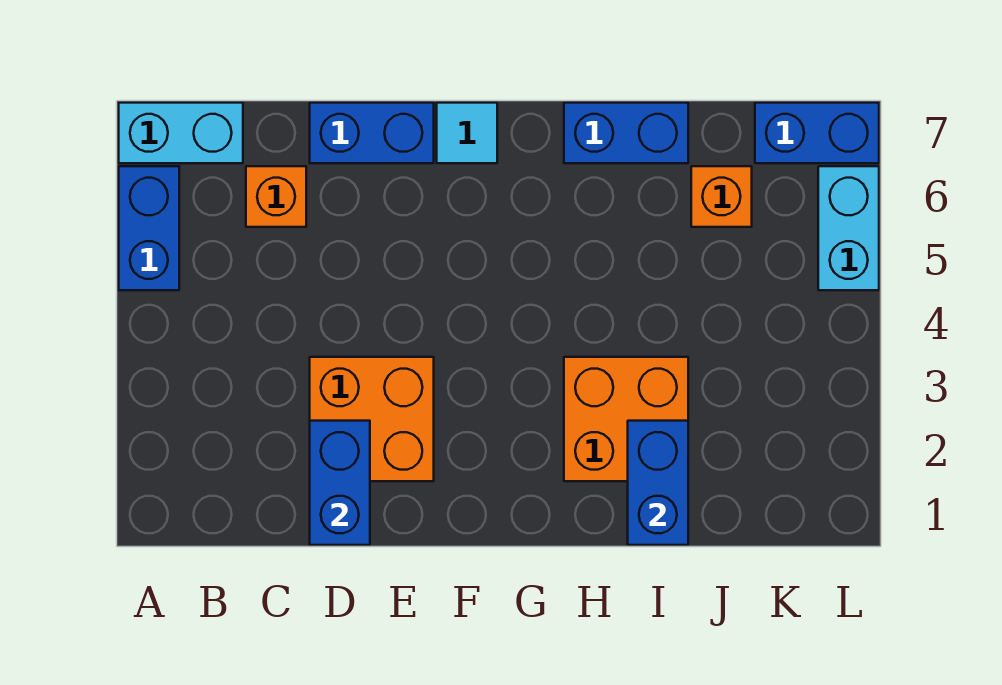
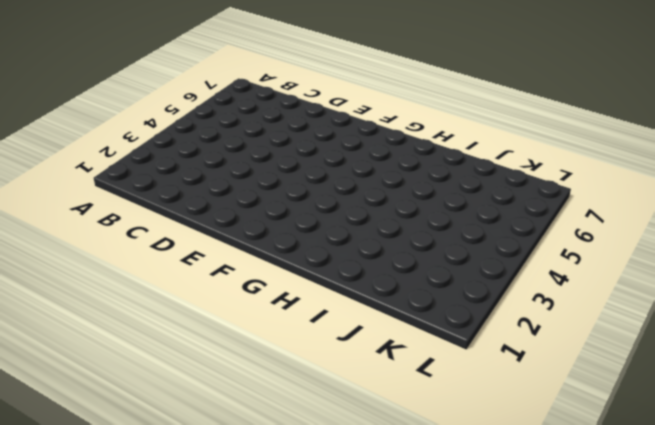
none -> blue brick A5:A6 level 1
none -> cyan brick A7:B7 level 1
none -> orange brick C6 level 1

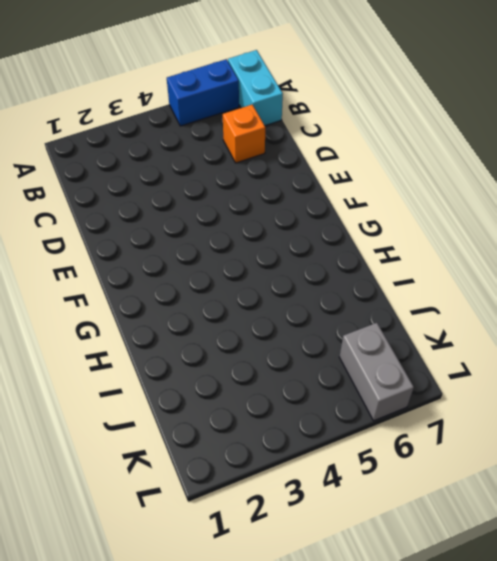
grey brick K6:L6 level 1 -> cyan brick L5:L6 level 1
none -> orange brick D2:E3 level 1
none -> blue brick D7:E7 level 1
none -> cyan tile F7 level 1

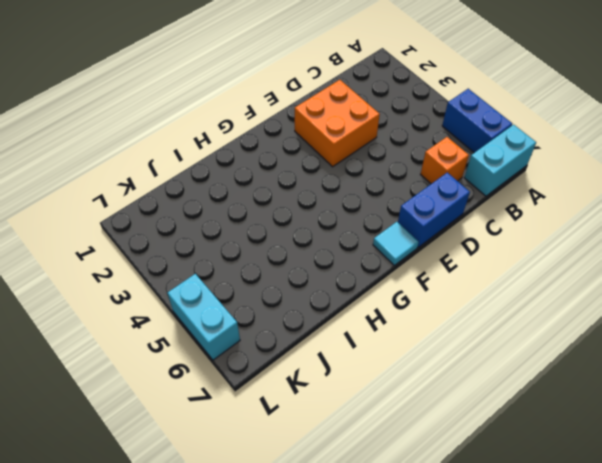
none -> orange brick H2:I3 level 1
none -> blue brick H7:I7 level 1
none -> orange brick J6 level 1

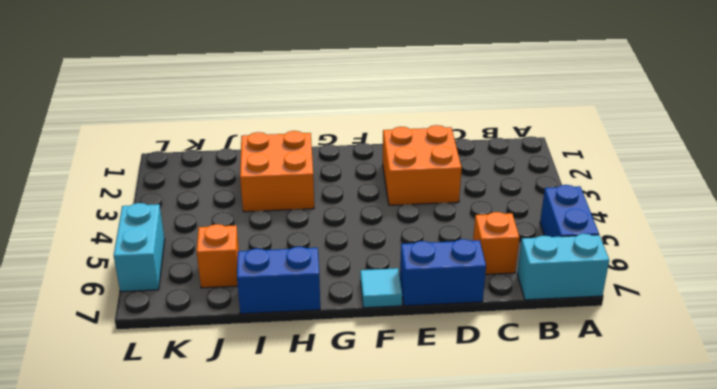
none -> blue brick K7:L7 level 1
none -> blue brick D1:D2 level 2
none -> blue brick I1:I2 level 2

